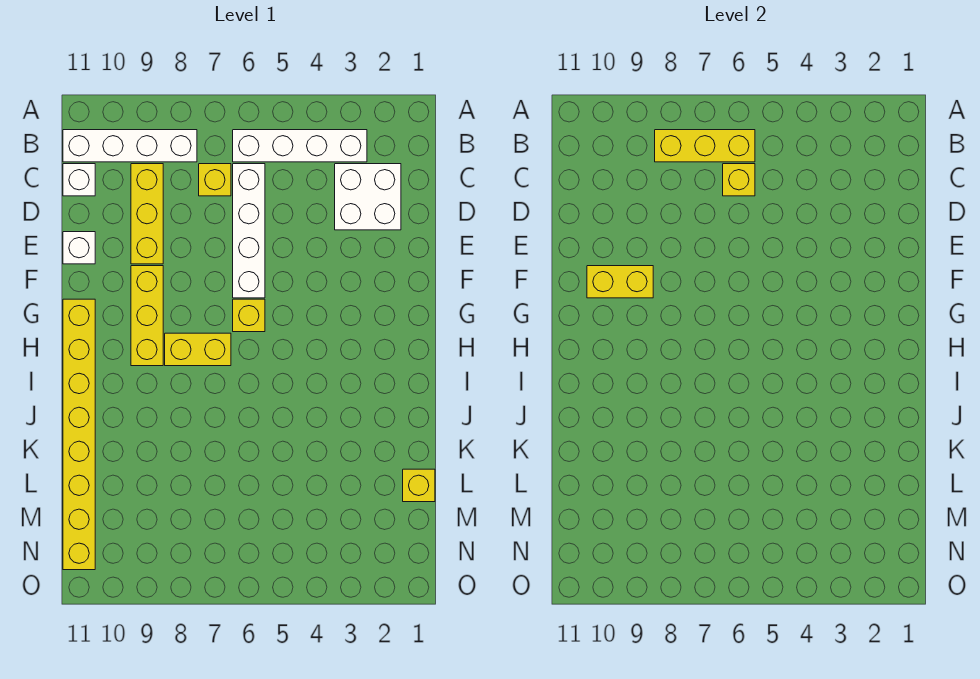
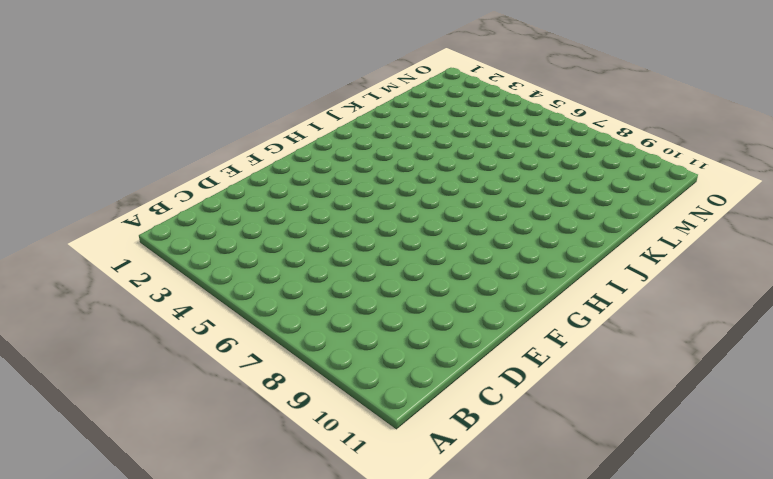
none -> white brick B3:B6 level 1
none -> white brick B8:B11 level 1
none -> white brick C2:D3 level 1

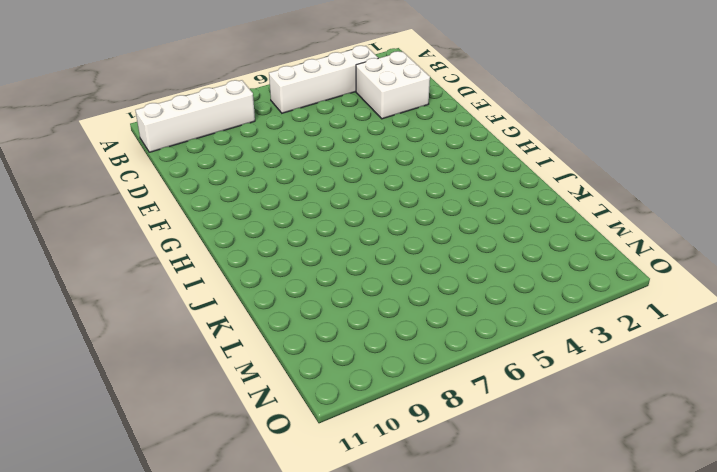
none -> white brick C6:F6 level 1
none -> yellow brick C7 level 1
none -> yellow brick C9:E9 level 1

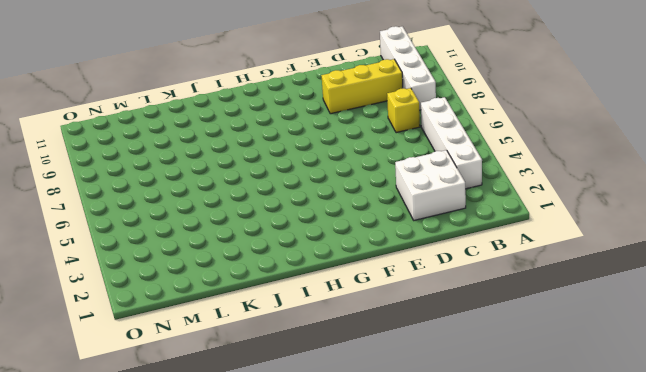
none -> white brick C6:F6 level 1
none -> white brick C11 level 1
none -> white brick E11 level 1

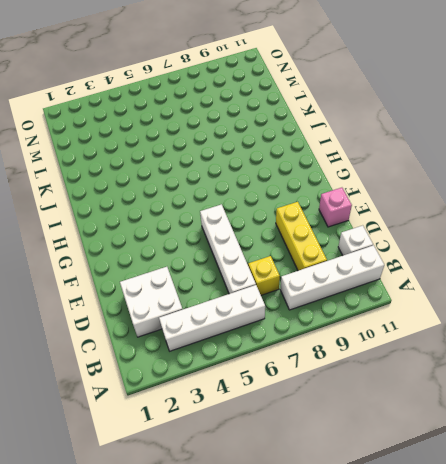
pink brick E11 level 1 -> white brick E11 level 1
none -> yellow brick F9:H9 level 1
none -> yellow brick G6 level 1
none -> yellow brick G11:N11 level 1

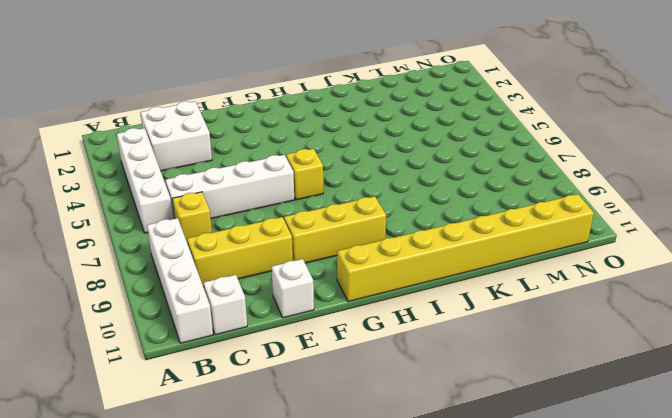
none -> yellow brick H7:H8 level 1
none -> yellow brick L1 level 1
none -> yellow brick B6:B8 level 2

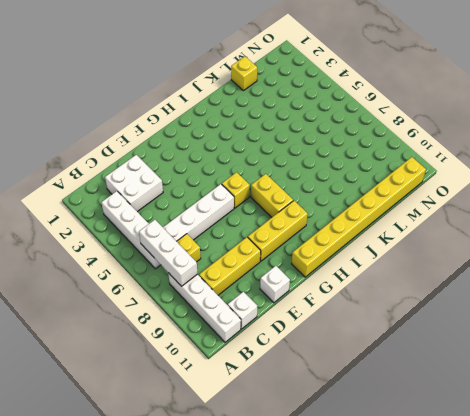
white brick B6:B8 level 2 -> yellow brick B6:B8 level 2
none -> yellow brick C6 level 2
none -> yellow brick F9:F10 level 2

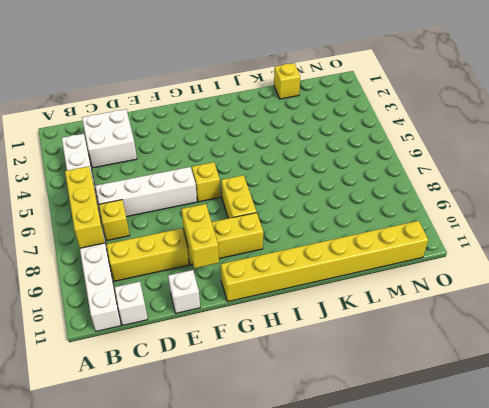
none -> yellow brick C6 level 2

